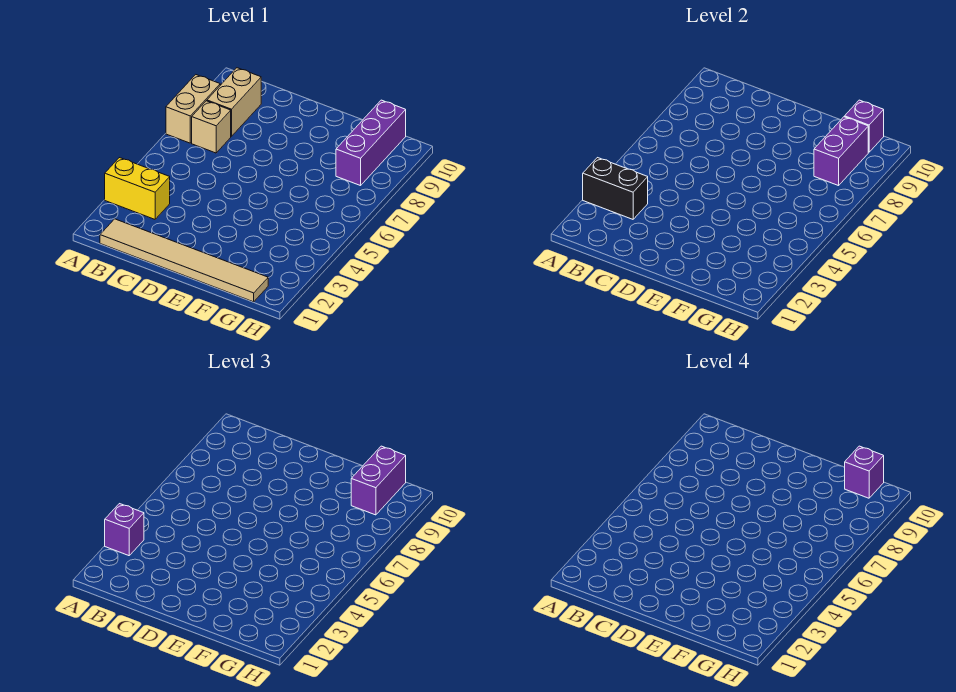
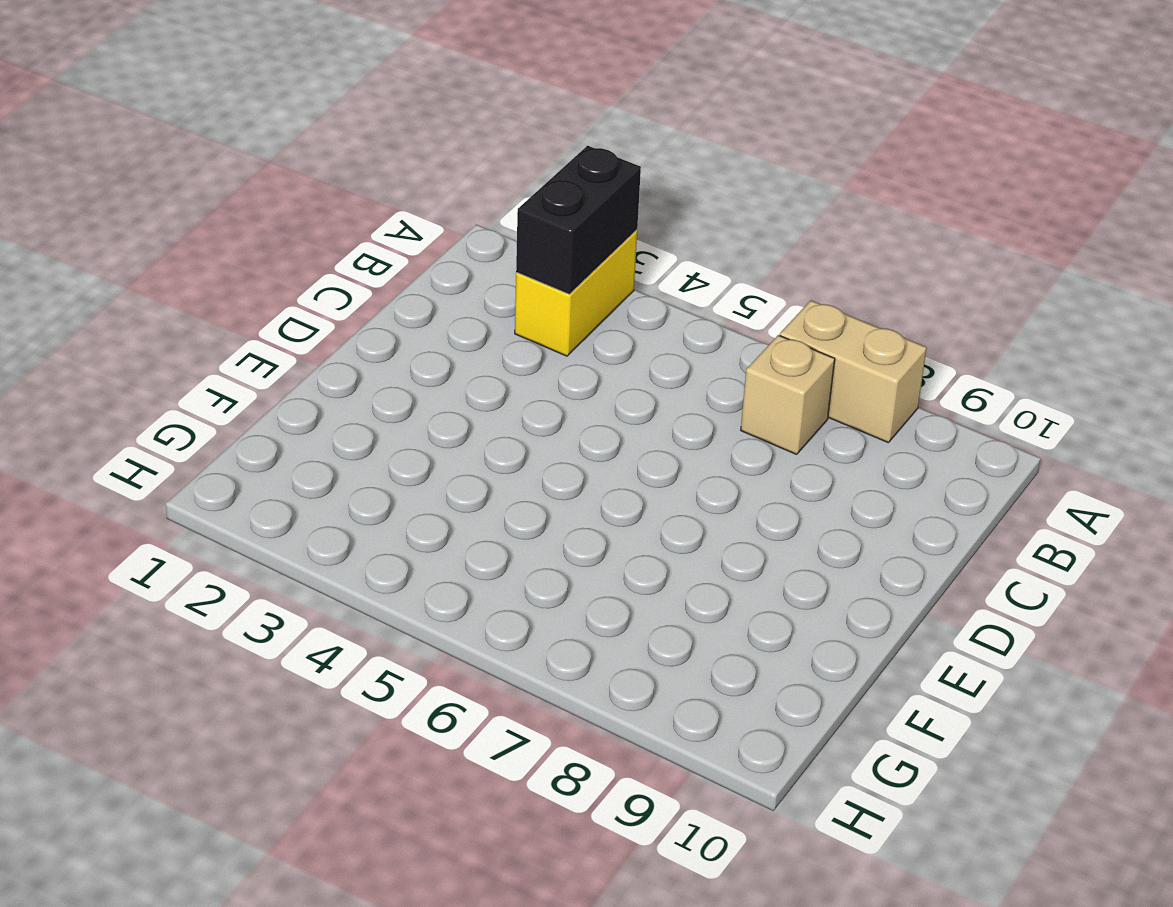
none -> tan tile B1:G1 level 1
none -> tan brick B8:B9 level 1
none -> purple brick G8:G10 level 1

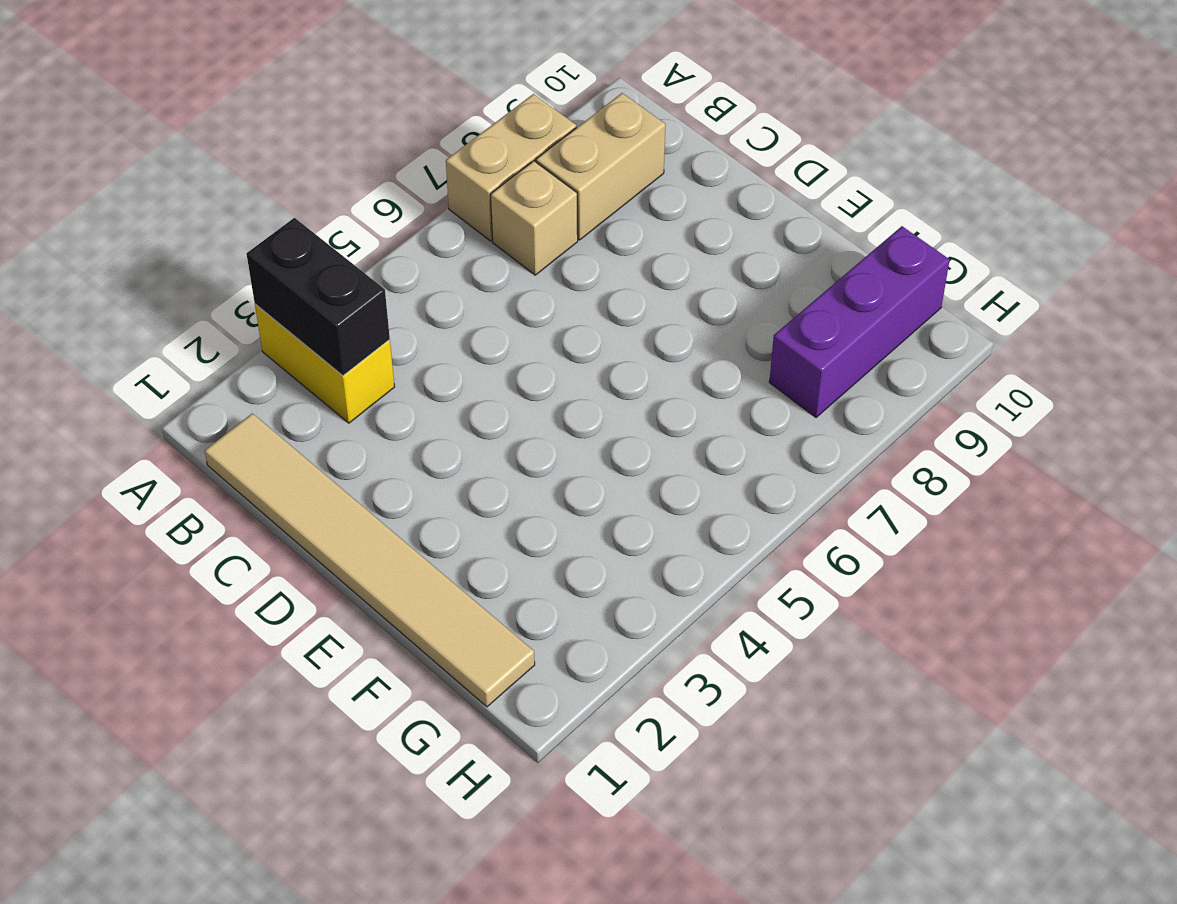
none -> purple brick G8:G9 level 2
none -> purple brick G10 level 2
none -> purple brick A3 level 3

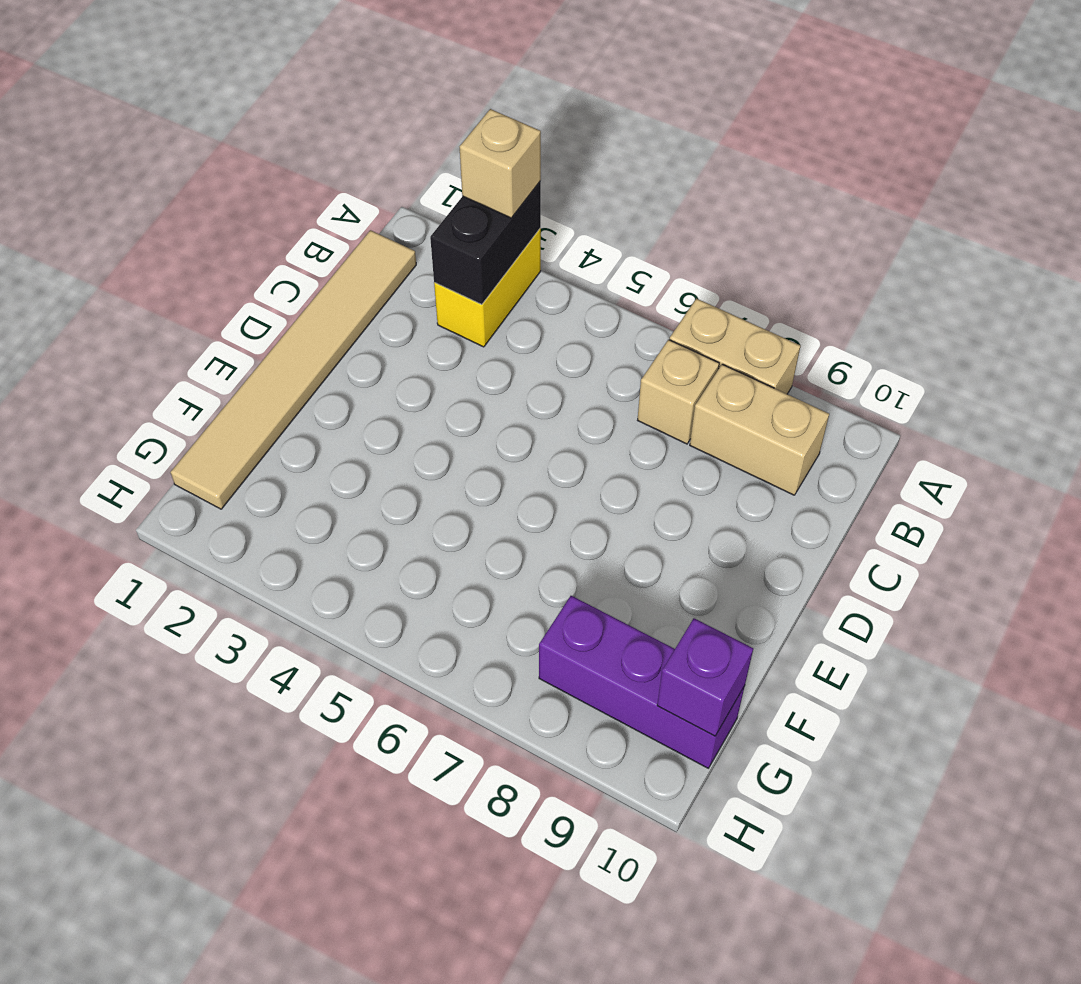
tan brick A3 level 3 -> purple brick A3 level 3
none -> purple brick G8:G9 level 2
none -> purple brick G9:G10 level 3
none -> purple brick G10 level 4

